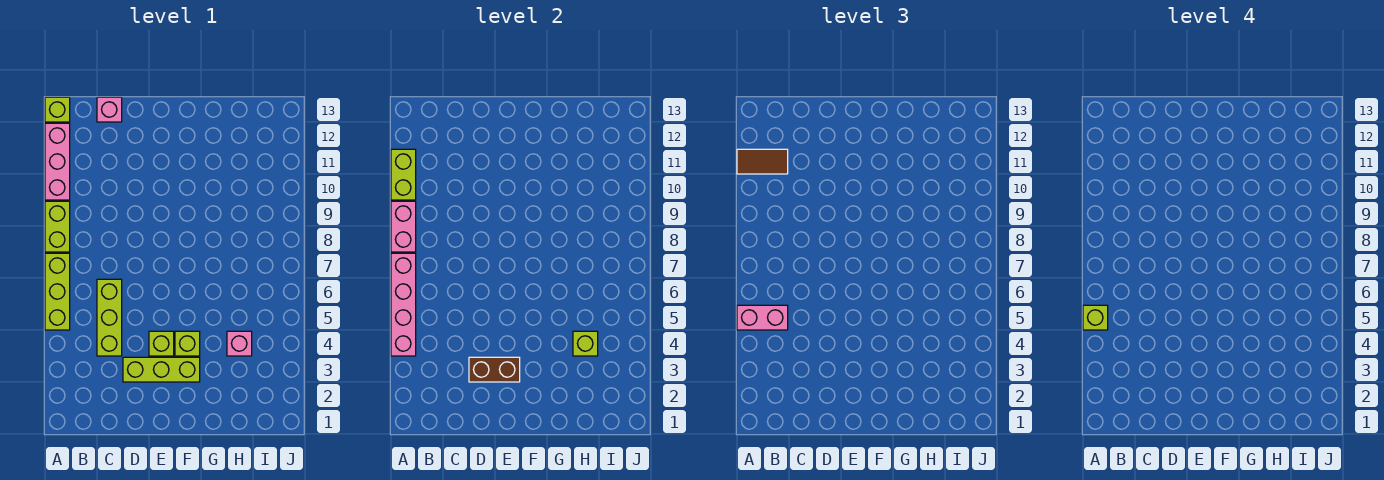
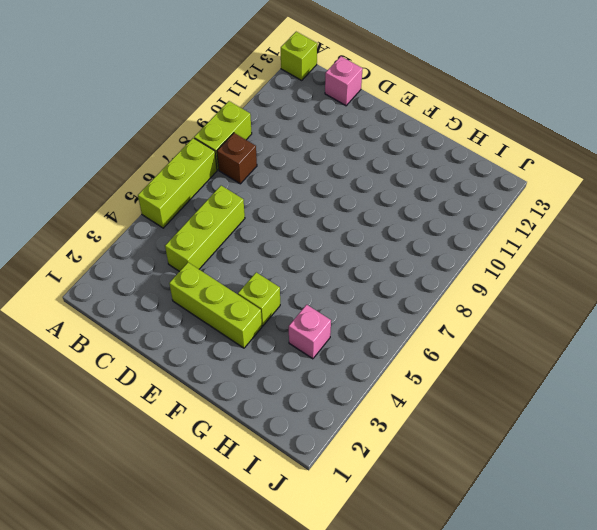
brown brick B8 level 1 -> none
none -> pink brick A10:A12 level 1
none -> lime brick E4 level 1
none -> pink brick A4:A7 level 2

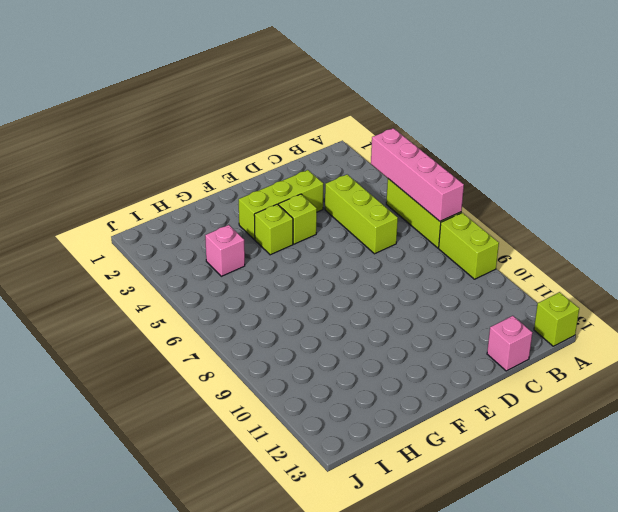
none -> pink brick A10:A12 level 1
none -> pink brick A8:A9 level 2
none -> lime brick A10:A11 level 2

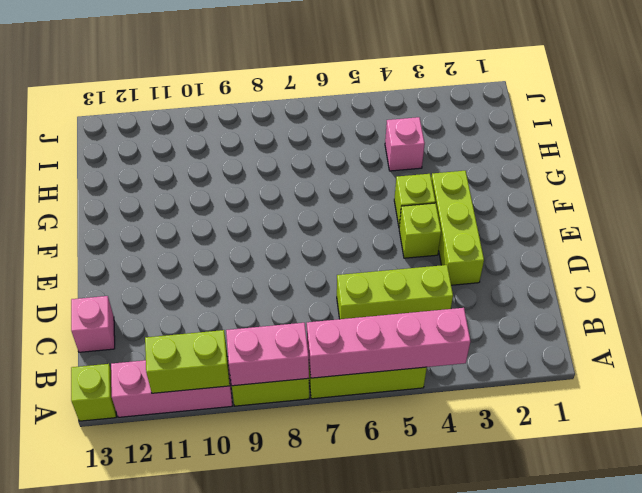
none -> brown brick D3:E3 level 2
none -> lime brick H4 level 2
none -> pink brick A5:B5 level 3

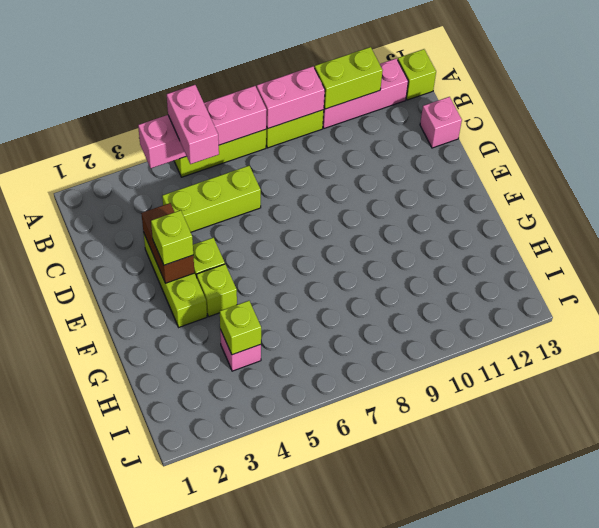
lime brick E3 level 3 -> lime brick A5 level 4
none -> brown tile A11:B11 level 3

